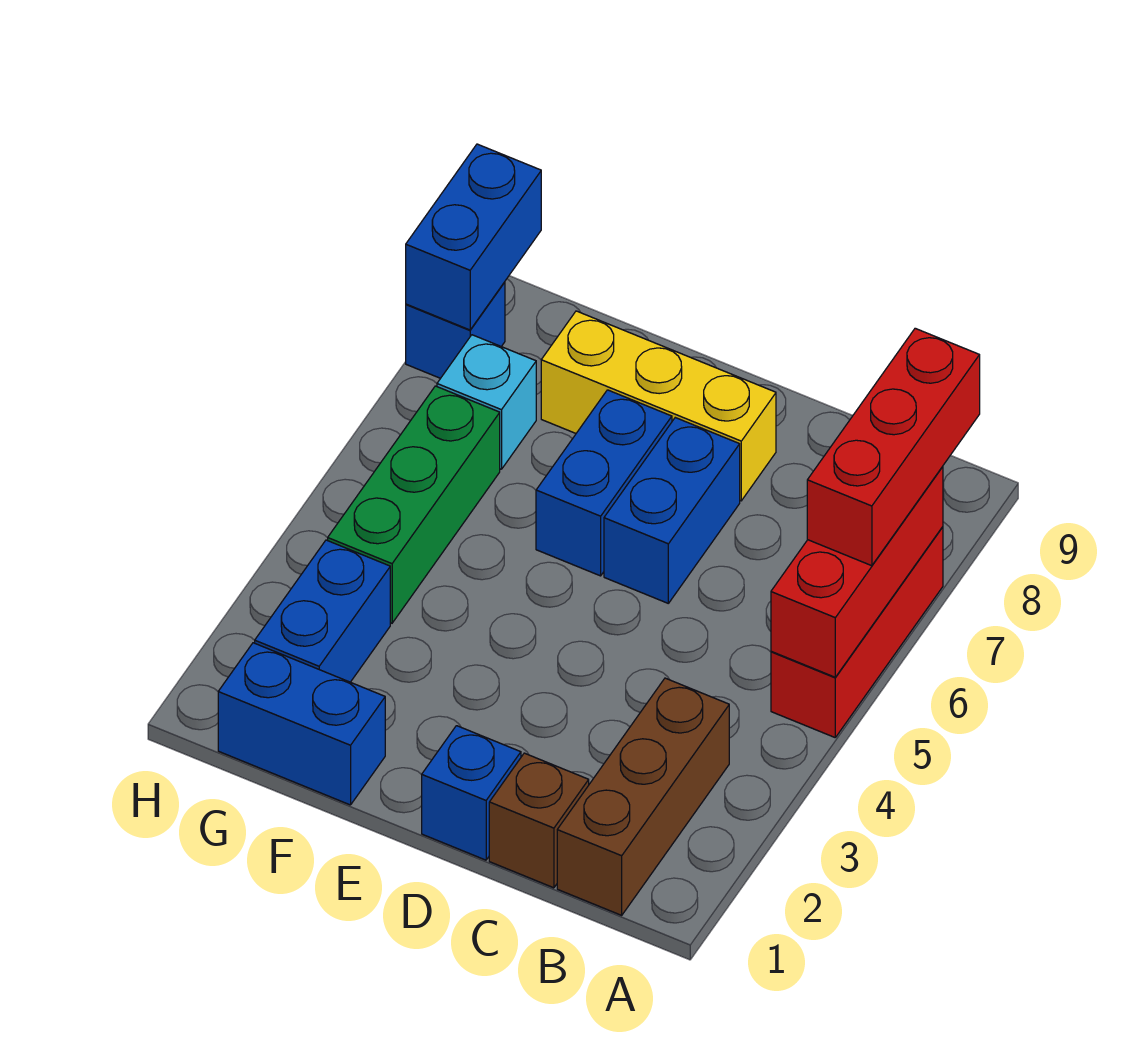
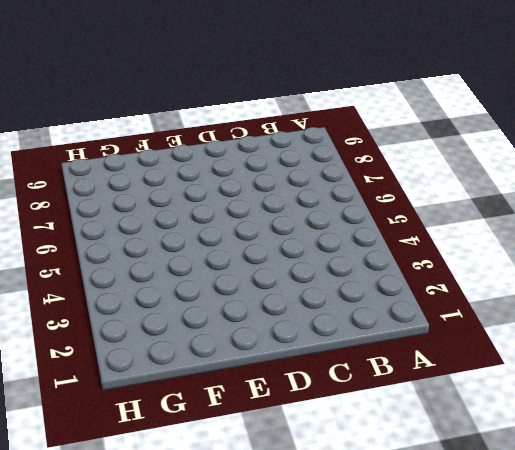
none -> red brick A5:A7 level 1
none -> brown brick B1:B3 level 1
none -> brown brick C1 level 1

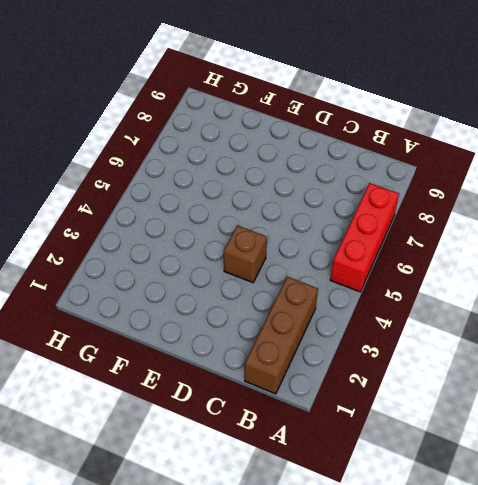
brown brick D4 level 1 -> brown brick C1 level 1
none -> blue brick D1 level 1
none -> blue brick D6:D7 level 1
none -> yellow brick D8:F8 level 1

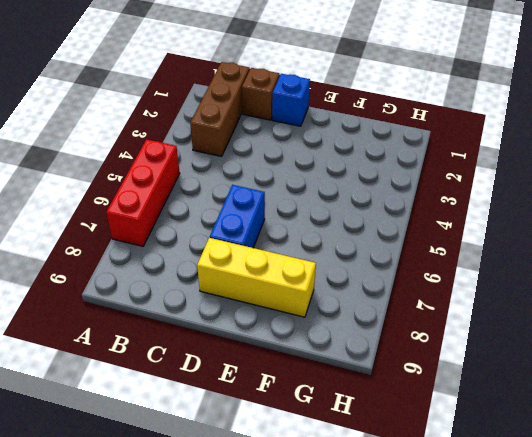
none -> blue brick E6:E7 level 1
none -> blue brick F1:G1 level 1
none -> blue brick G2:G3 level 1

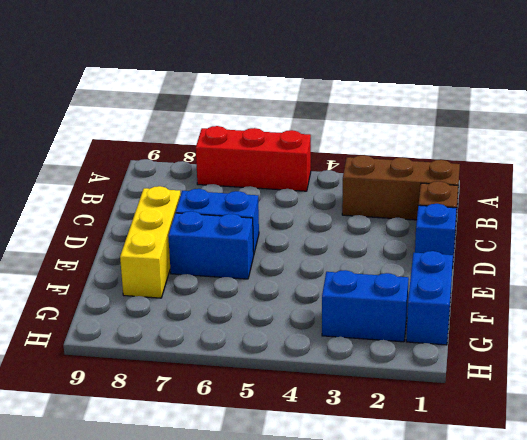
none -> green brick G4:G6 level 1
none -> cyan brick G7 level 1
none -> blue brick H8 level 1

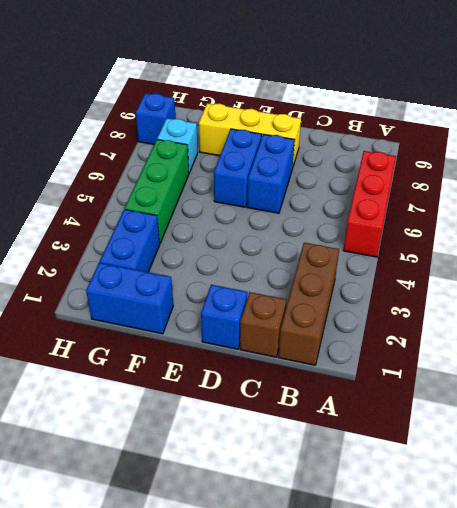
none -> red brick A5:A7 level 2
none -> blue brick H8:H9 level 2
none -> red brick A6:A8 level 3

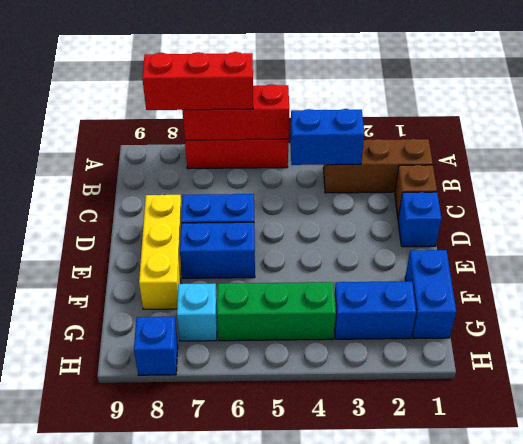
blue brick B3:B4 level 2 -> blue brick H8:H9 level 2

